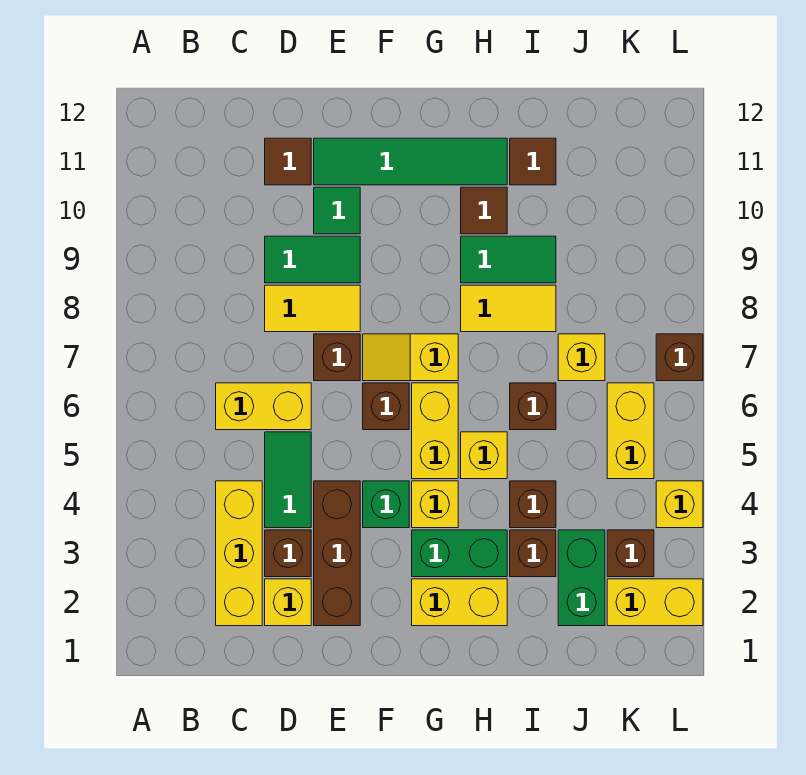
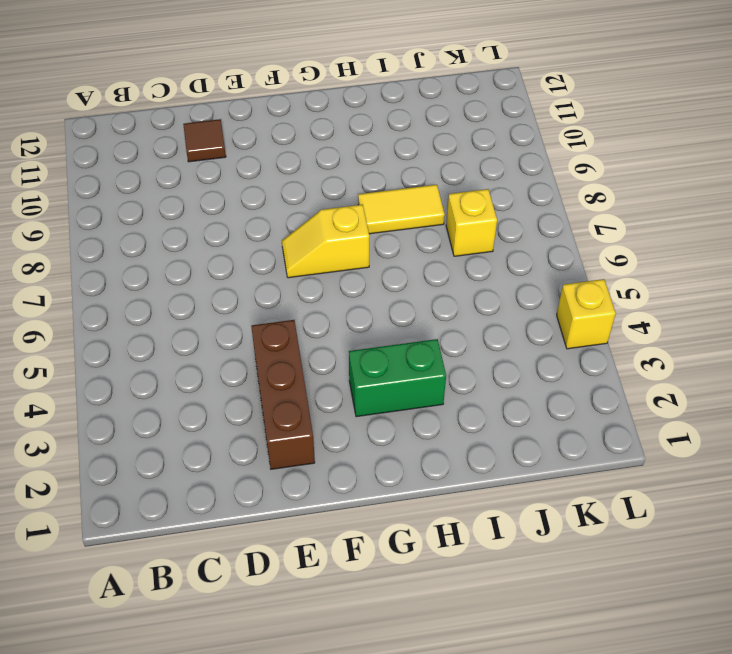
none -> yellow brick C2:C4 level 1
none -> yellow brick C6:D6 level 1
none -> yellow brick D2 level 1
none -> brown brick D3 level 1

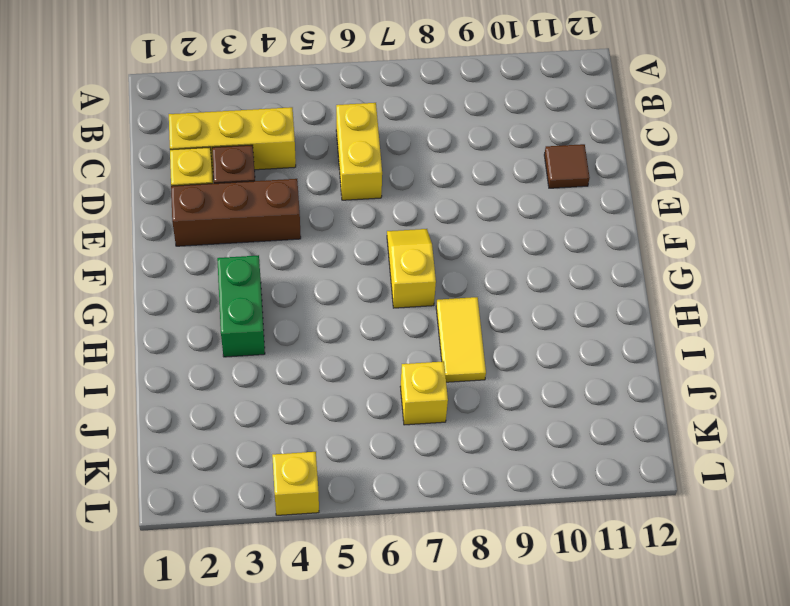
none -> green tile D4:D5 level 1
none -> yellow tile D8:E8 level 1
none -> green tile D9:E9 level 1
none -> brown brick E7 level 1

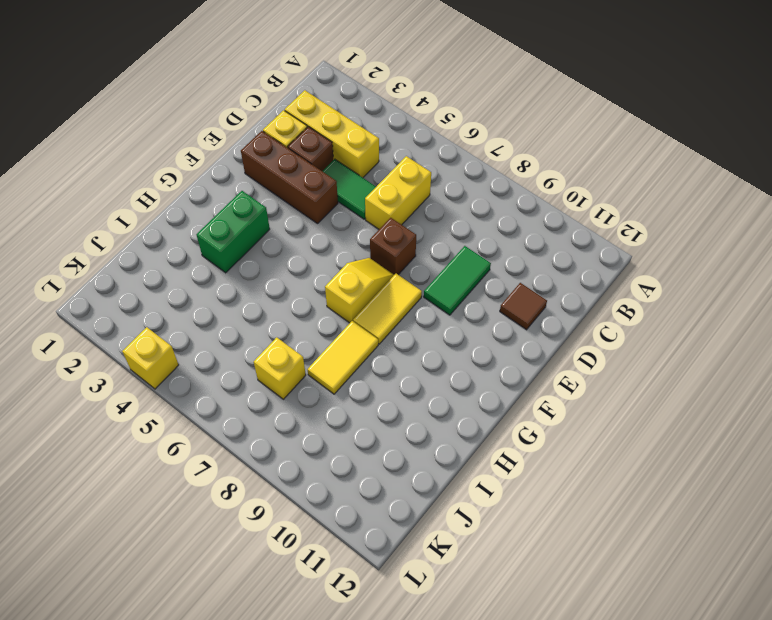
yellow tile F8:G8 level 1 -> yellow tile D8:E8 level 1
none -> green tile E10 level 1
none -> green tile E11:H11 level 1
none -> green brick F4 level 1
none -> brown brick F6 level 1

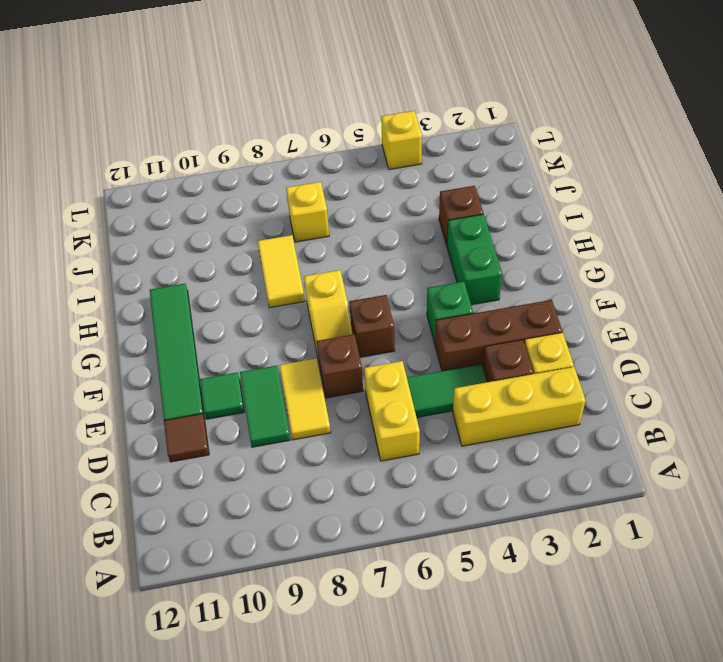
none -> yellow brick G2:H2 level 1
none -> yellow brick G4 level 1
none -> yellow brick G5:G6 level 1
none -> yellow brick H5 level 1

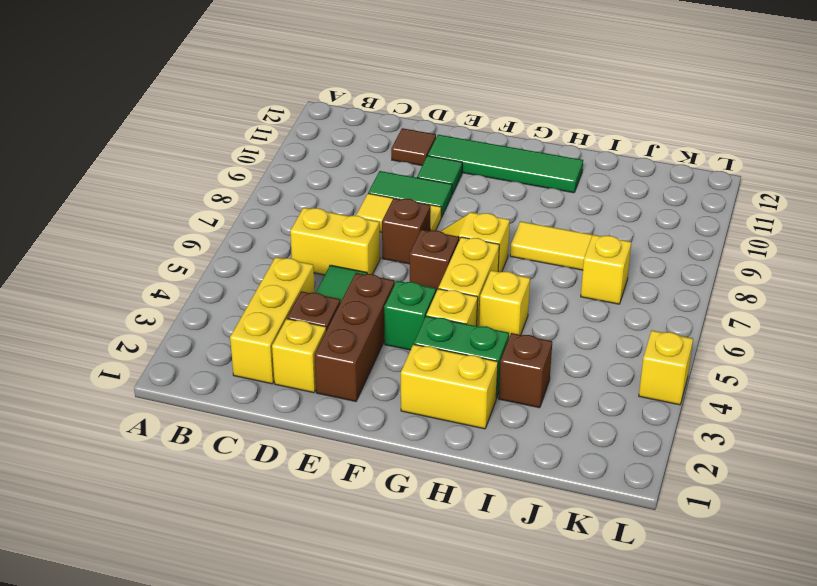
none -> green tile H9:I9 level 1
none -> brown tile H10 level 1
none -> brown brick I4 level 1
none -> brown brick I6 level 1

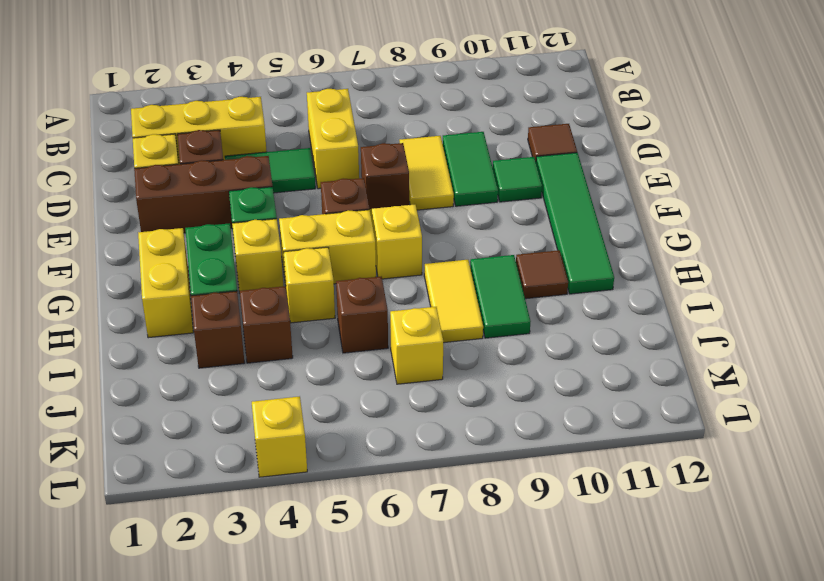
none -> brown tile I11 level 1
none -> green brick J2:J3 level 1
none -> yellow brick K2:L2 level 1
none -> brown brick K3 level 1

